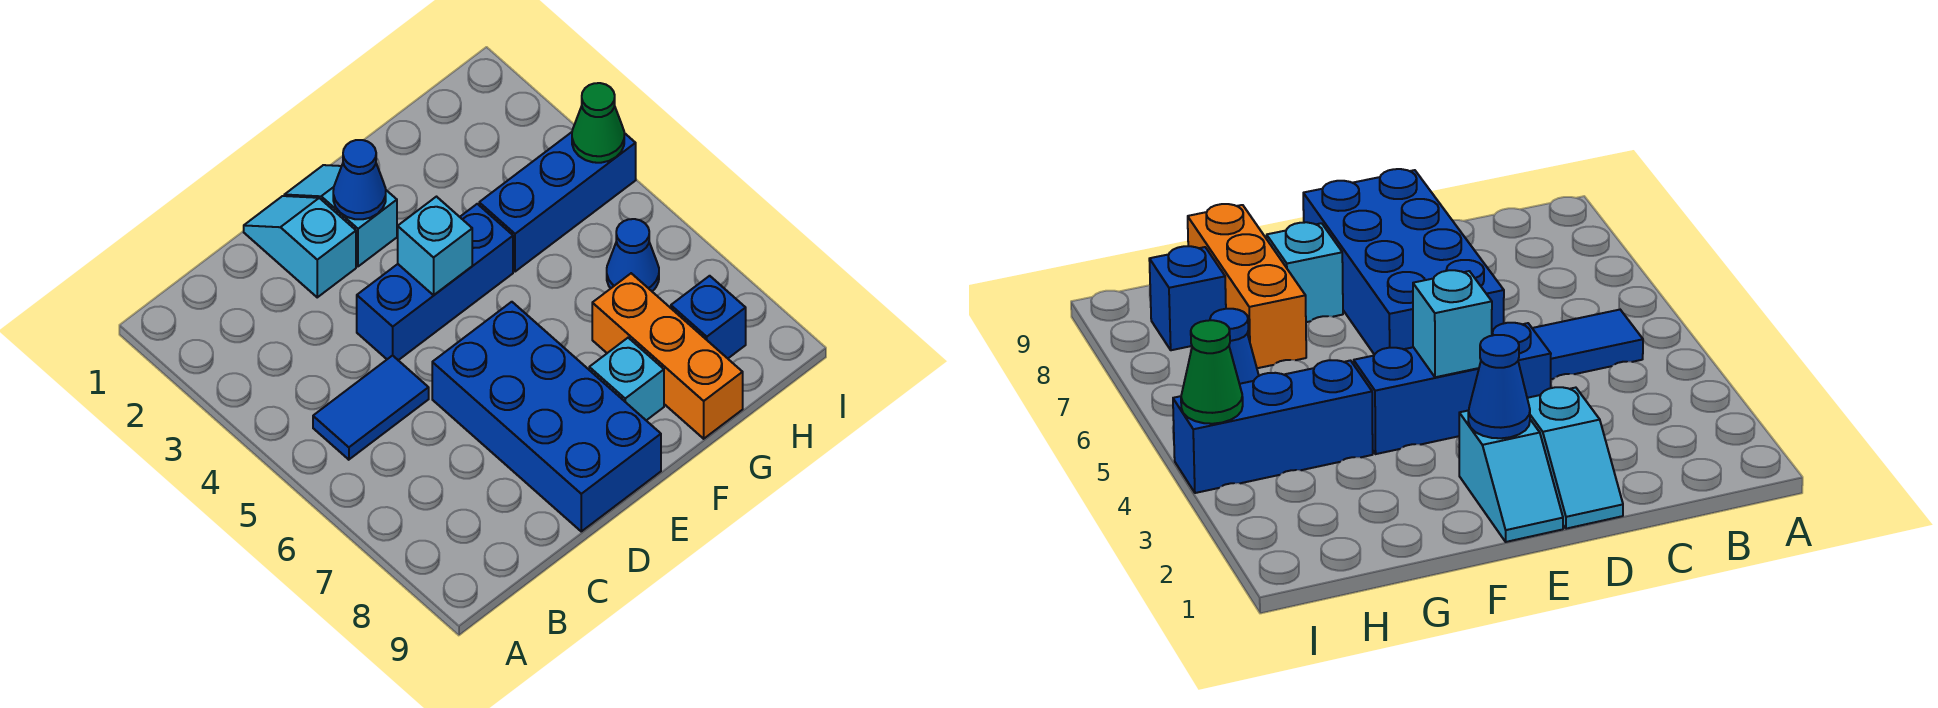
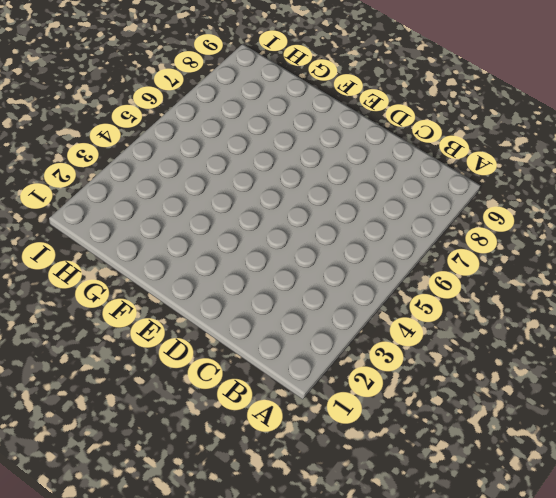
none -> blue tile B5:C5 level 1
none -> cyan slope D1:D2 level 1 top 2
none -> blue brick D4:F4 level 1

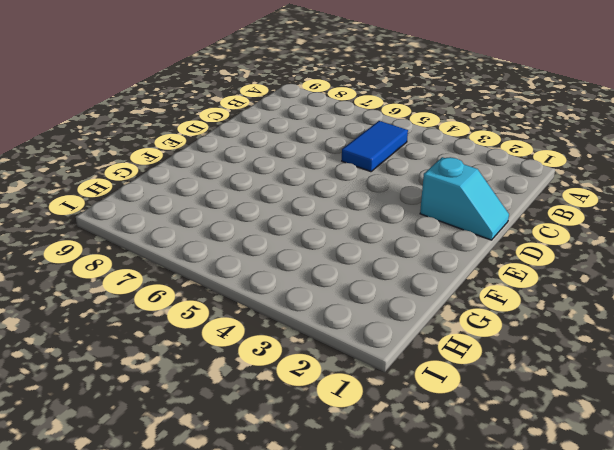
none -> blue brick D4:F4 level 1
none -> blue brick D6:E9 level 1
none -> cyan slope E1:E2 level 1 top 2

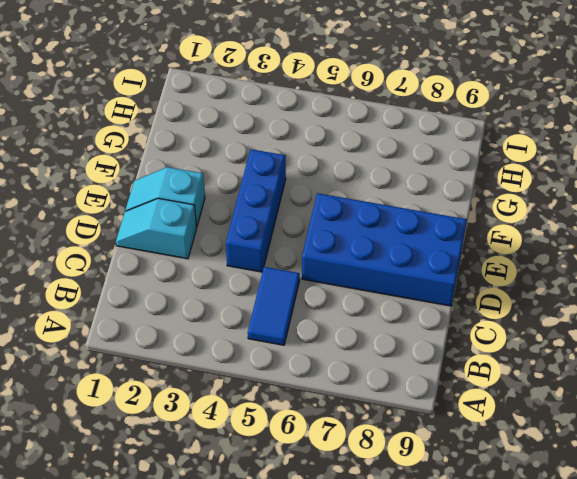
none -> cyan brick F8 level 1
none -> blue brick G4:I4 level 1
none -> orange brick G7:G9 level 1

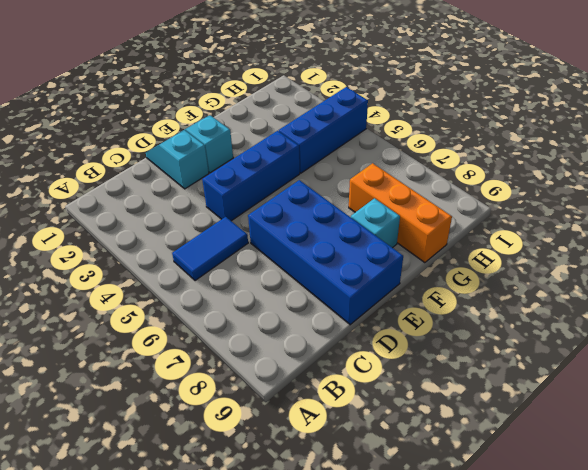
none -> blue cone H6 level 1
none -> blue brick H8 level 1
none -> blue cone E2 level 2

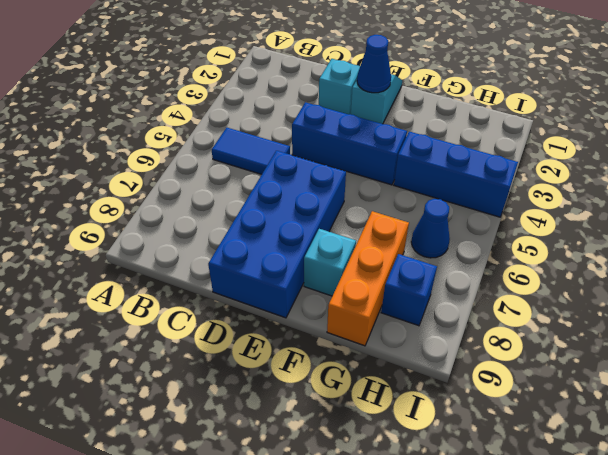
none -> cyan brick E4 level 2
none -> green cone I4 level 2

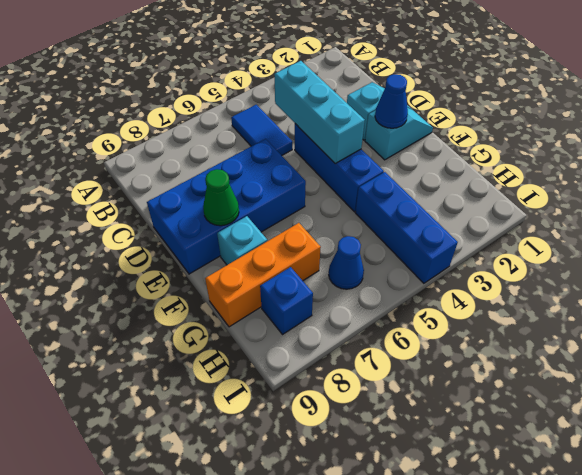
cyan brick C4:E4 level 2 -> cyan brick E4 level 2
green cone E8 level 2 -> green cone I4 level 2

